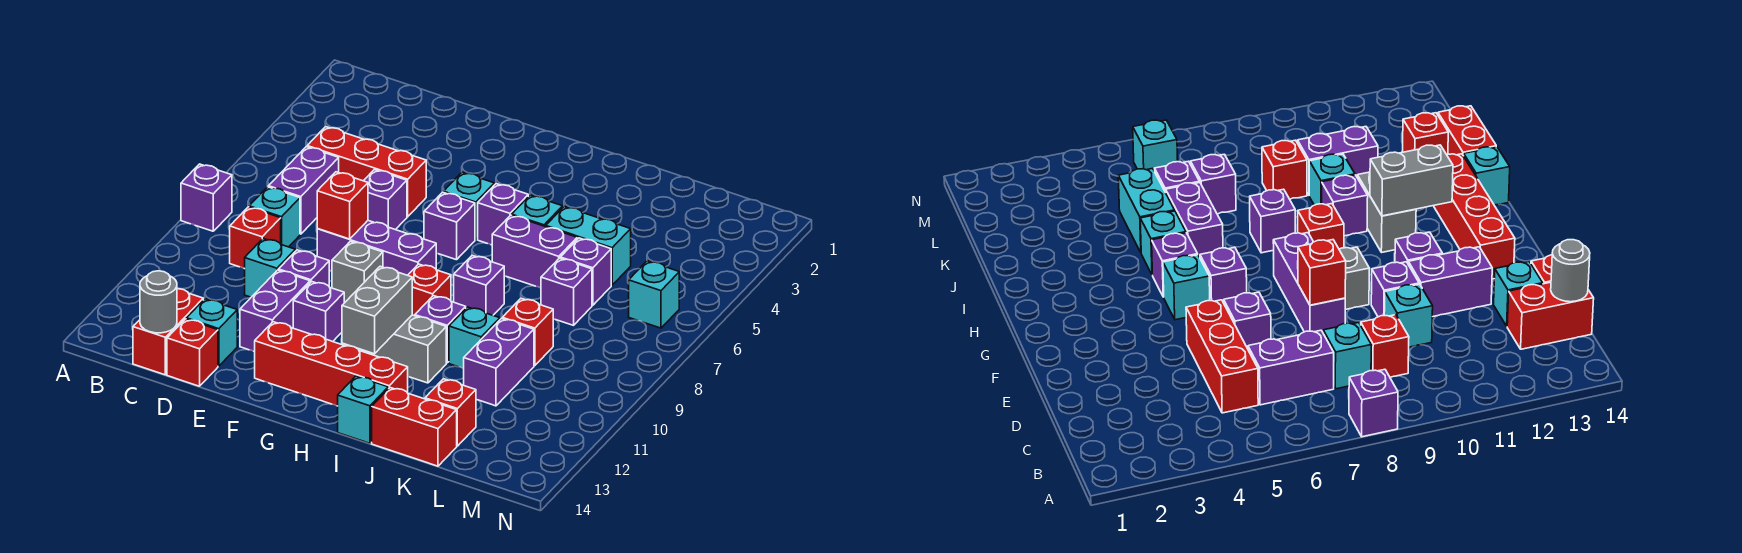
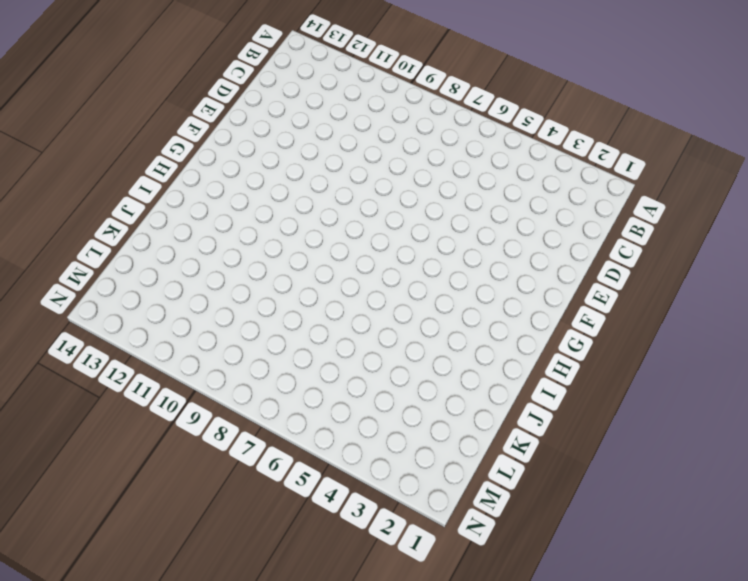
none -> purple brick A8 level 1
none -> red brick C5:E5 level 1
none -> purple brick C6:C7 level 1
none -> cyan brick C8 level 1

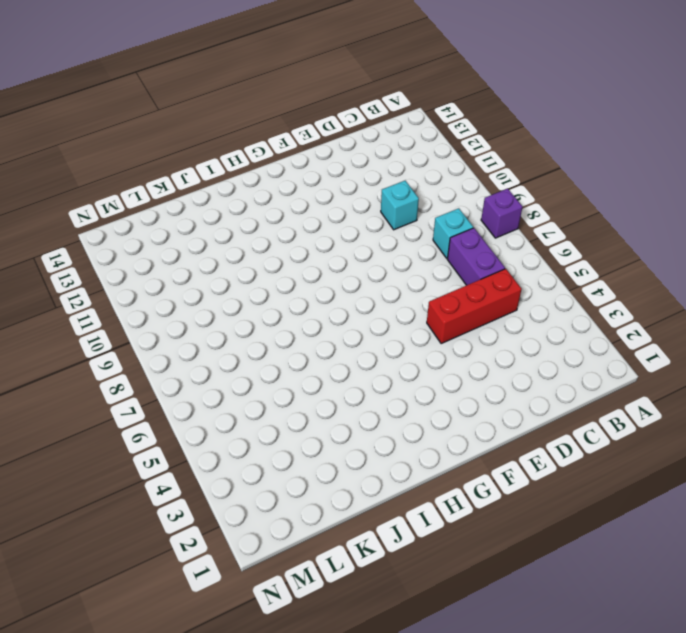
none -> red brick C9 level 1
none -> red brick C13:C14 level 1
none -> cyan brick D13 level 1
none -> red brick D14 level 1

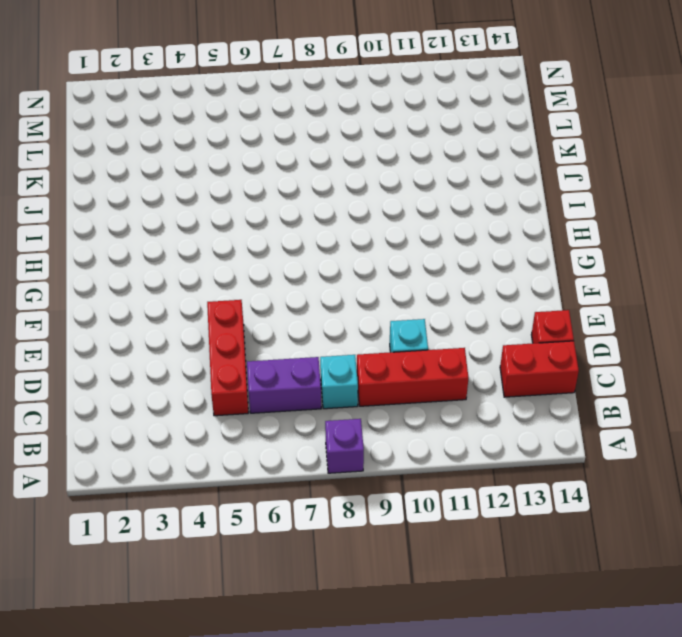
red brick C9:C11 level 1 -> red brick C9 level 1
none -> cyan brick D13 level 1
none -> purple brick E6 level 1
none -> purple brick E8:G8 level 1
none -> purple brick E10 level 1

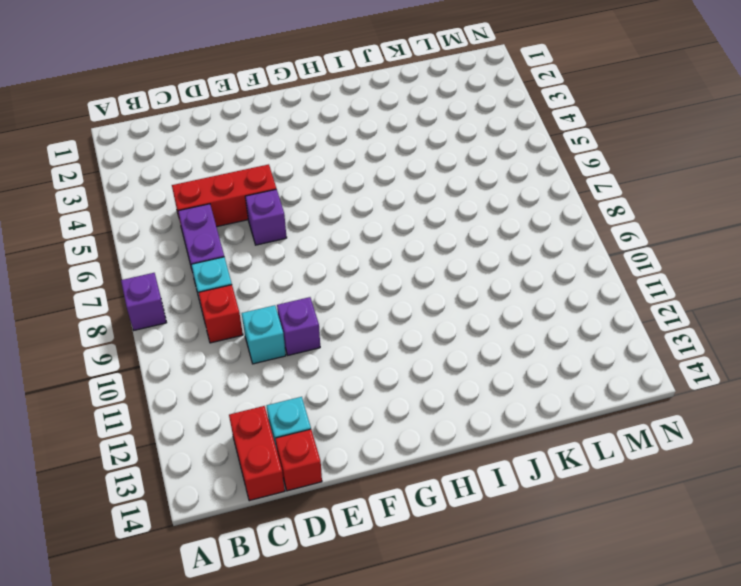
none -> purple brick E8:G8 level 1
none -> purple brick E11:E12 level 1
none -> grey brick F9 level 1
none -> purple brick F11 level 1

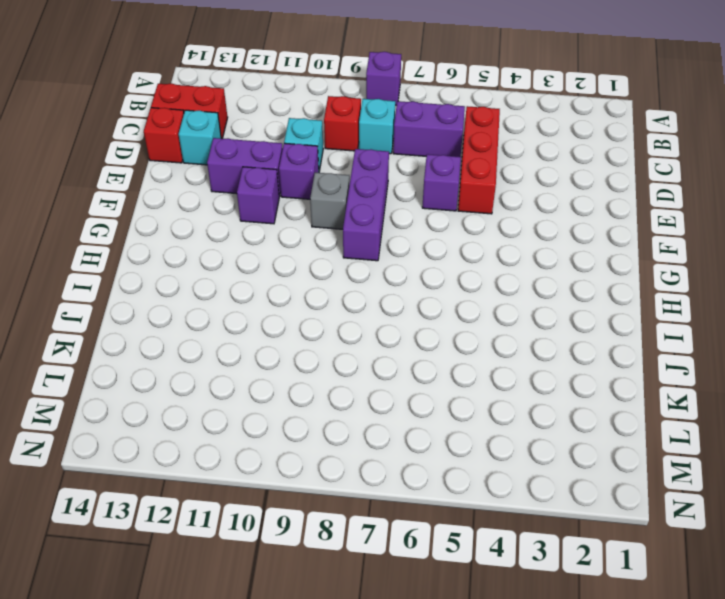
none -> red brick F13:I13 level 1
none -> cyan brick G5 level 1
none -> purple brick G6 level 1
none -> purple brick H5 level 1

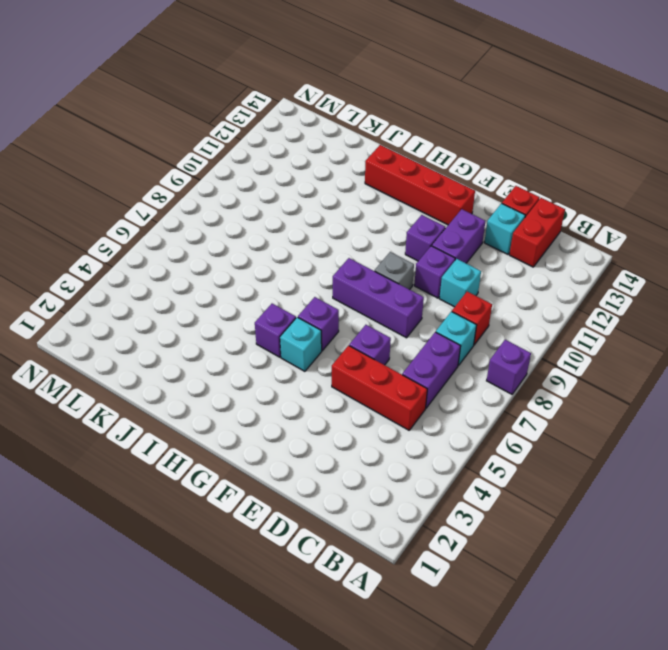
none -> red brick H9 level 1
none -> grey brick H11:I11 level 1
none -> cyan brick I5 level 1
none -> purple brick I6:J6 level 1

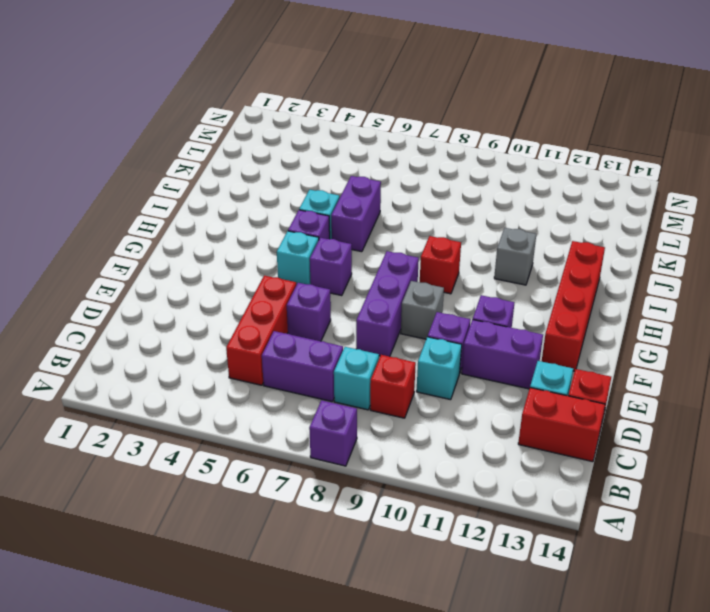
grey brick I11 level 1 -> grey brick H11:I11 level 1
none -> purple brick I8 level 1
none -> purple brick I10 level 1
none -> cyan brick I14 level 1
none -> cyan brick J5:K5 level 1

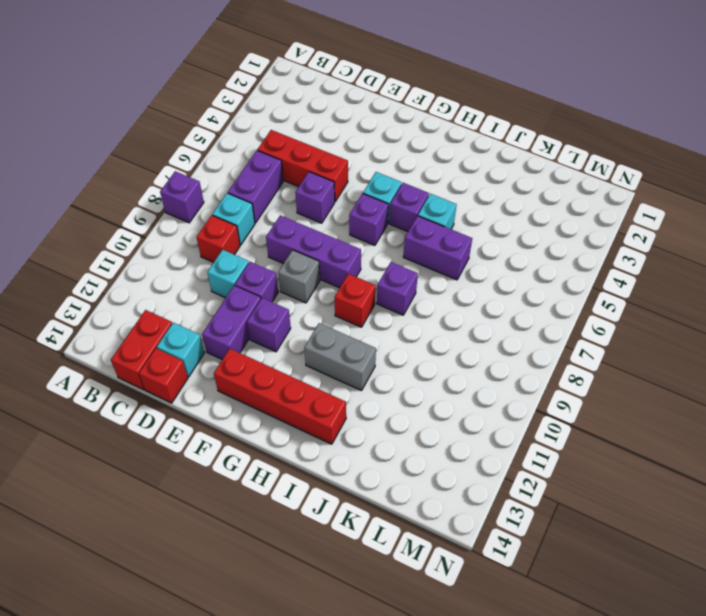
none -> purple brick I10 level 1
none -> cyan brick I14 level 1
none -> cyan brick J5:K5 level 1
none -> cyan brick J10 level 1

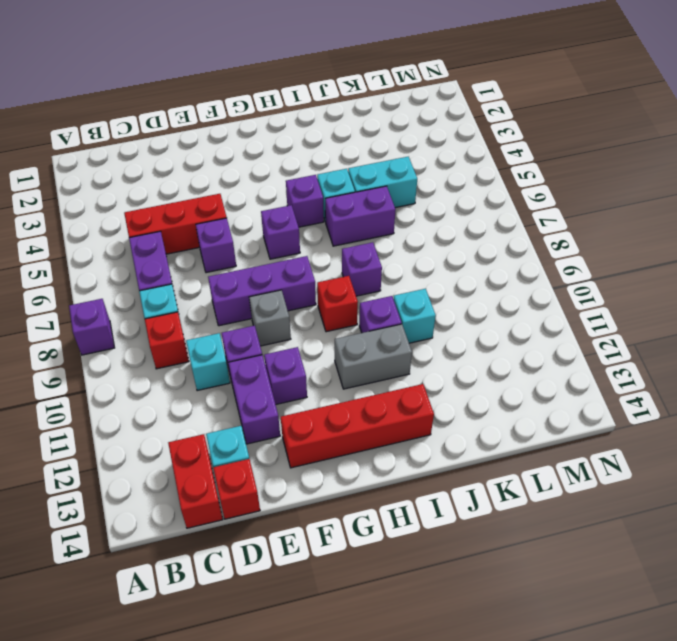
none -> cyan brick G5 level 1
none -> cyan brick I14 level 1
none -> red brick J14:K14 level 1
none -> purple brick K6 level 1

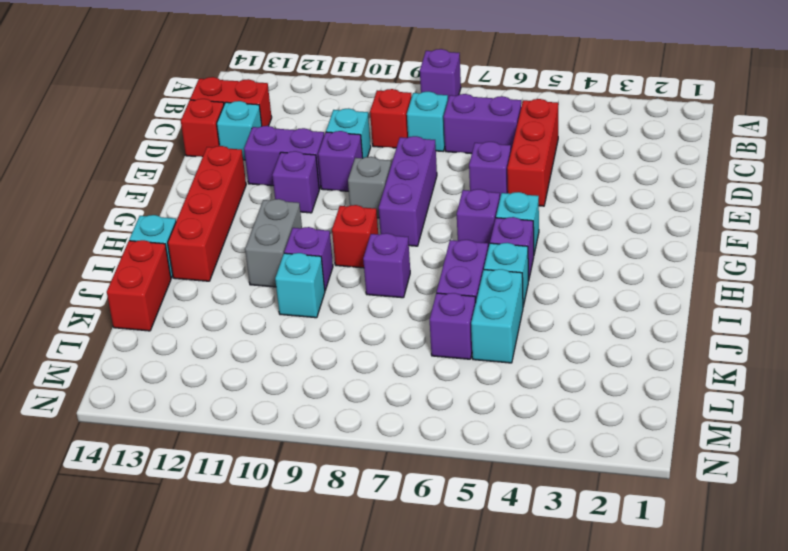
none -> purple brick K7 level 1
none -> red brick K9 level 1
none -> purple brick K10:K11 level 1
none -> red brick K13 level 1

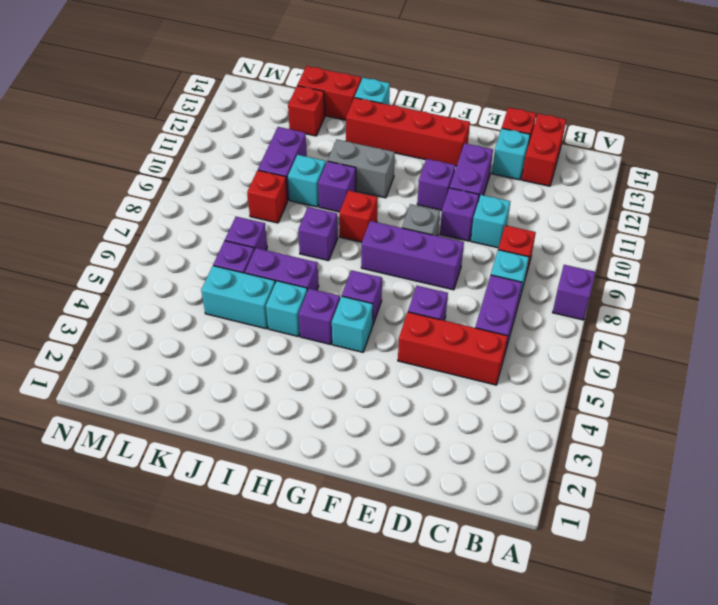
none -> cyan brick M6 level 1
none -> grey round brick C14 level 2
none -> red brick E8 level 2
none -> grey brick H11:H12 level 2

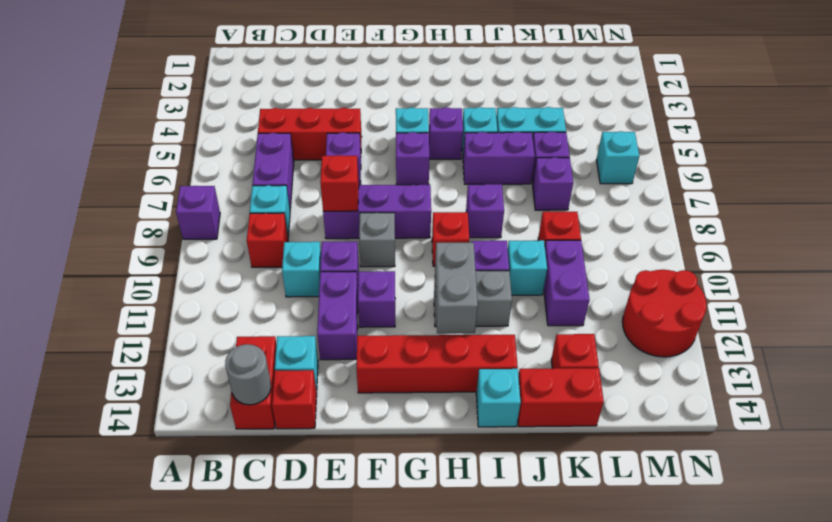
red round brick M11:N12 level 1 -> none

